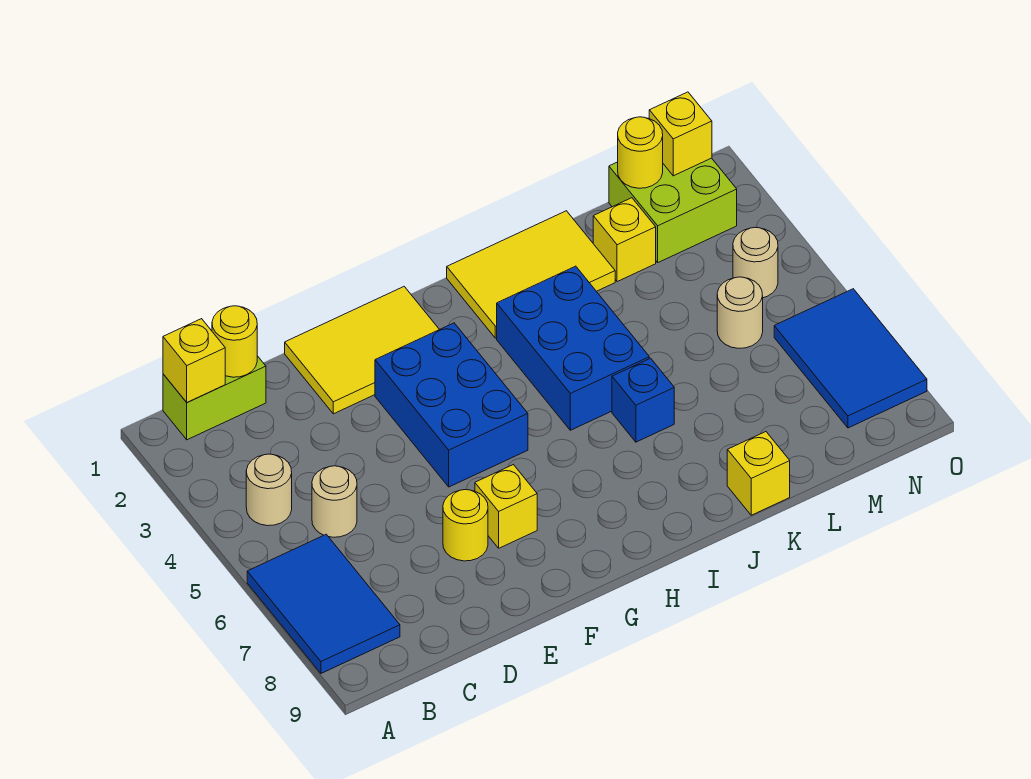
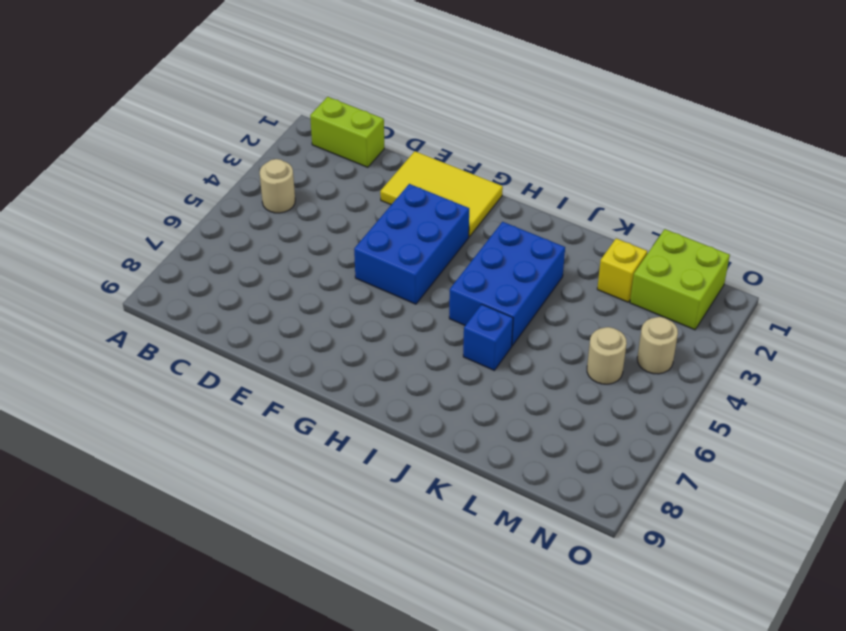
none -> blue tile A6:B8 level 1
none -> tan round brick C5 level 1
none -> yellow round brick E7 level 1

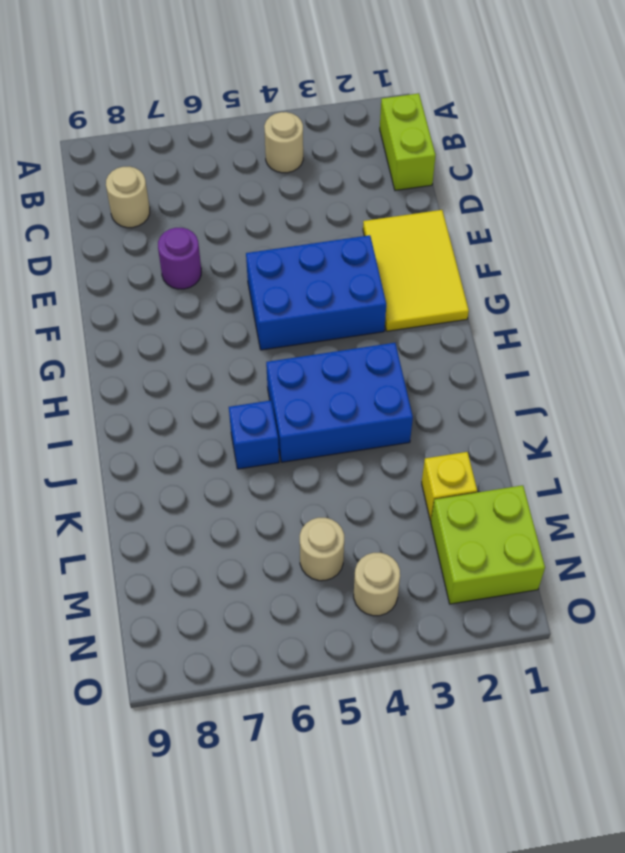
tan round brick C8 level 1 -> tan round brick C5 level 1
purple round brick E7 level 1 -> yellow round brick E7 level 1
none -> blue tile A6:B8 level 1
none -> yellow brick F7 level 1
none -> yellow tile I1:K2 level 1

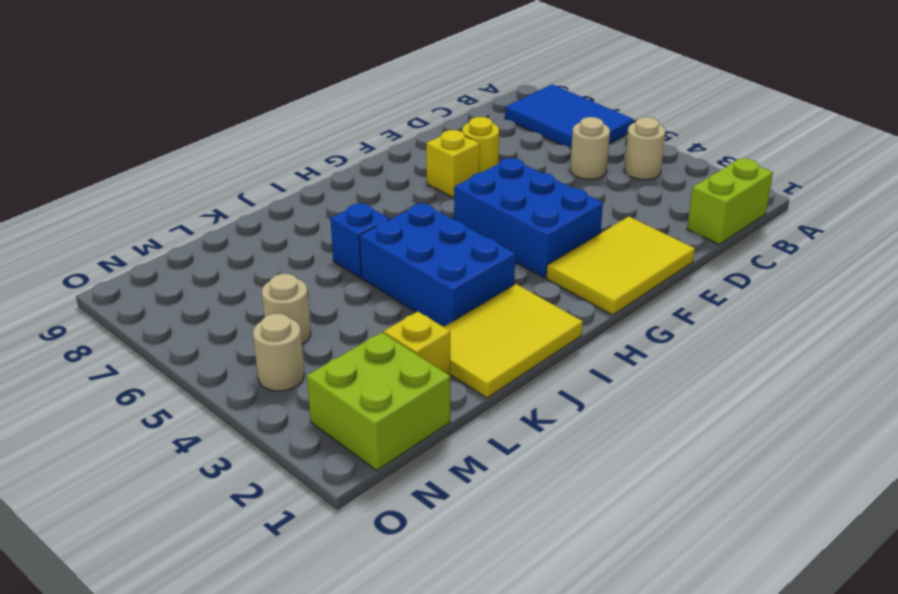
none -> yellow brick K9 level 1
none -> blue tile N6:O8 level 1
none -> yellow brick B1 level 2

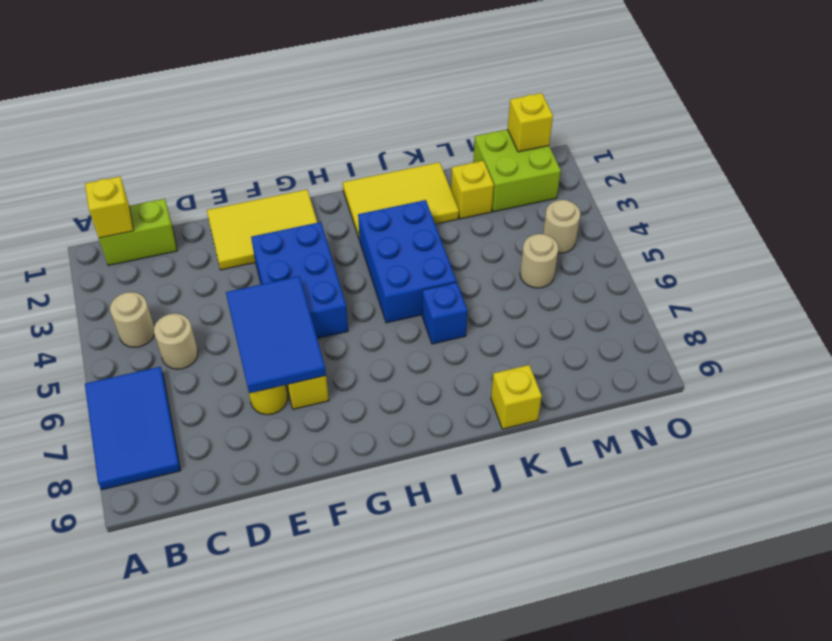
blue tile E5:F7 level 2 -> blue tile N6:O8 level 1
none -> yellow round brick C1 level 2
none -> yellow round brick M1 level 2

